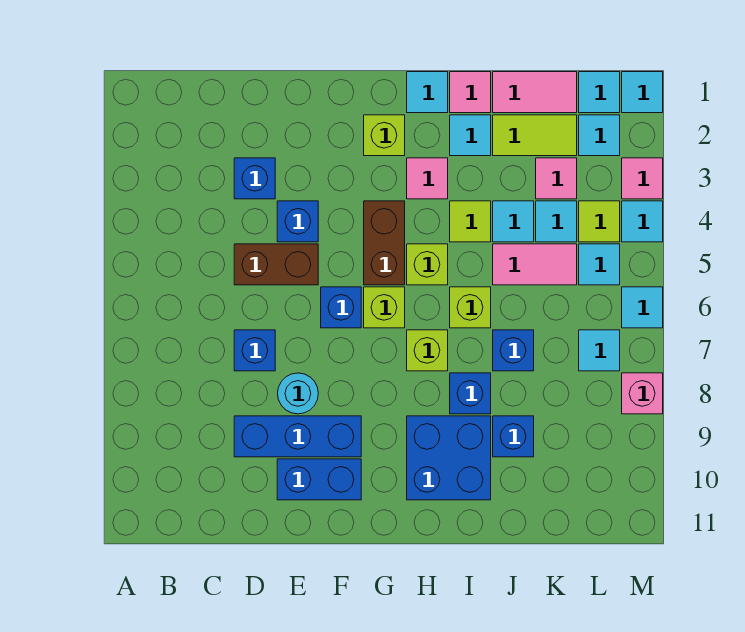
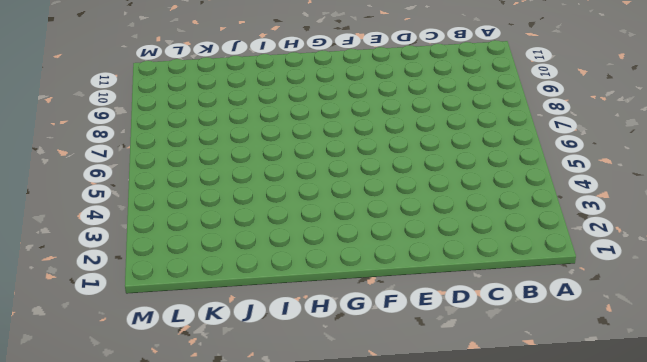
none -> blue brick D3 level 1
none -> brown brick D5:E5 level 1
none -> blue brick D7 level 1
none -> blue brick D9:F9 level 1

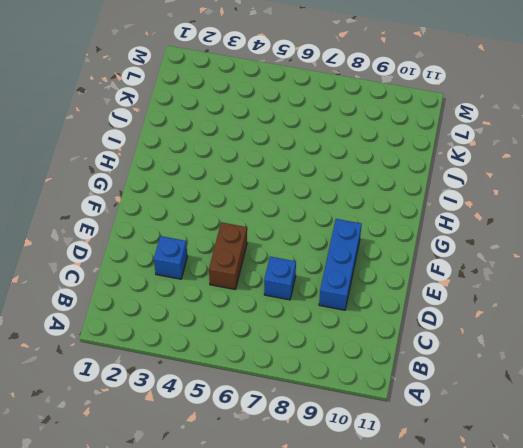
none -> blue brick E4 level 1
none -> cyan round brick E8 level 1
none -> blue brick E10:F10 level 1
none -> blue brick F6 level 1

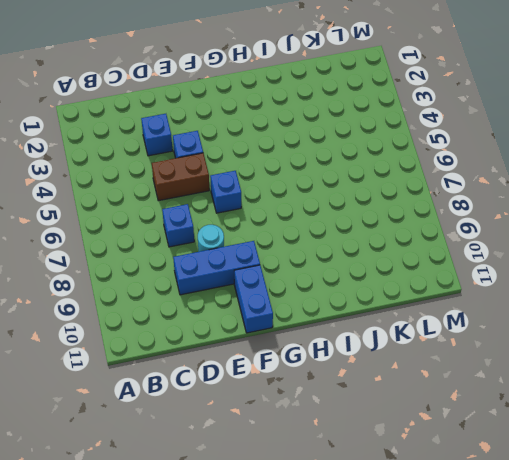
blue brick F10:F11 level 1 -> blue brick E10:F10 level 1
none -> lime brick G2 level 1
none -> brown brick G4:G5 level 1
none -> lime brick G6 level 1
none -> cyan tile H1 level 1

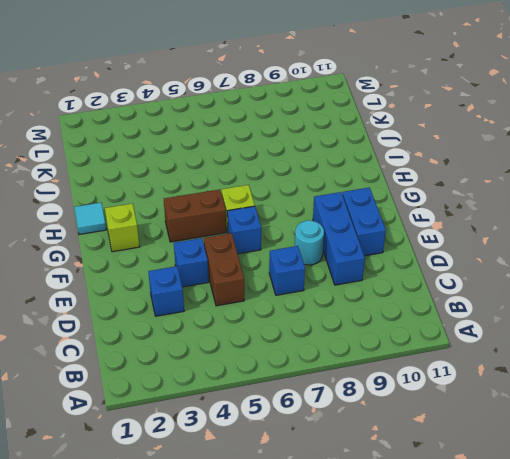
none -> pink tile H3 level 1
none -> lime brick H5 level 1
none -> lime brick H7 level 1
none -> blue brick H9:I10 level 1

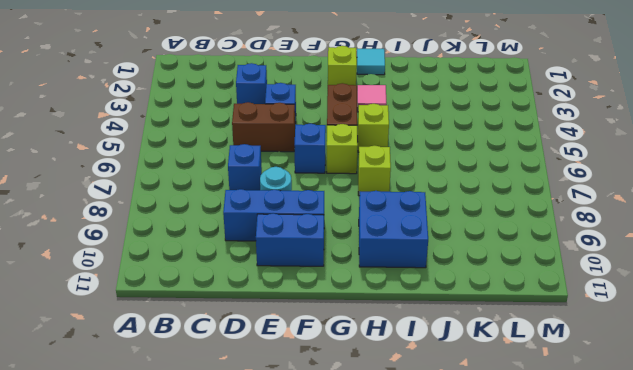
none -> pink tile I1 level 1
none -> cyan tile I2 level 1
none -> lime tile I4 level 1
none -> lime brick I6 level 1

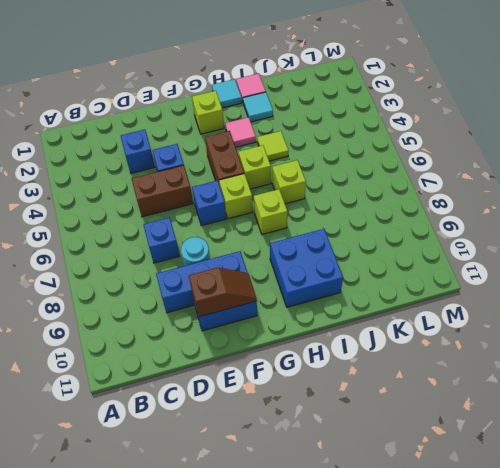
brown slope E10:F10 level 2 top E -> none
none -> blue brick I8 level 1
none -> pink tile J1:K1 level 1
none -> lime tile J2:K2 level 1
none -> cyan tile J4 level 1

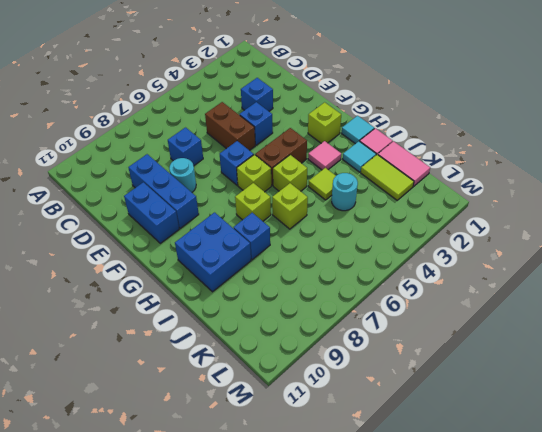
cyan round brick J4 level 1 -> cyan tile J4 level 1
none -> pink tile J5:K5 level 1
none -> blue brick J7 level 1
none -> blue brick J9 level 1
none -> pink tile K3 level 1

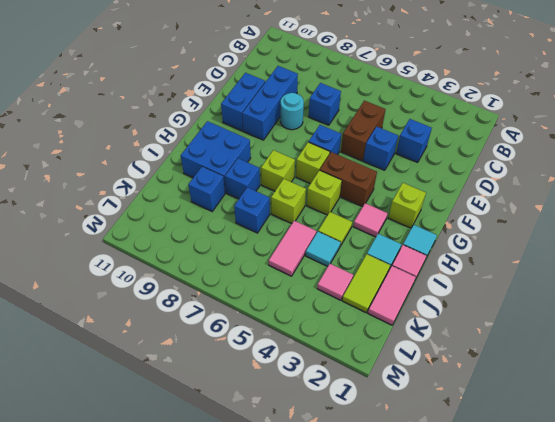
none -> cyan tile K4 level 1
none -> cyan tile L1 level 1
none -> cyan tile L2 level 1
none -> lime tile L4 level 1

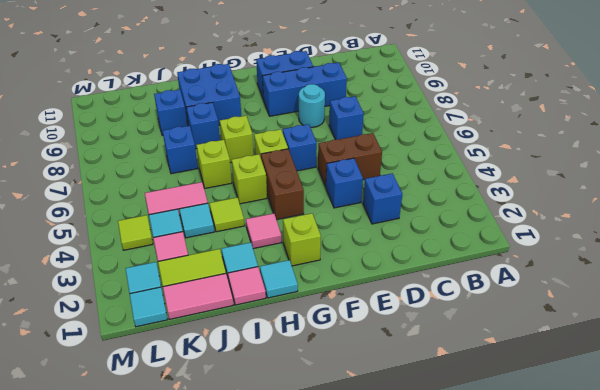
none -> cyan tile L5 level 1
none -> cyan tile L7 level 1
none -> cyan tile M1 level 1
none -> pink tile M3 level 1

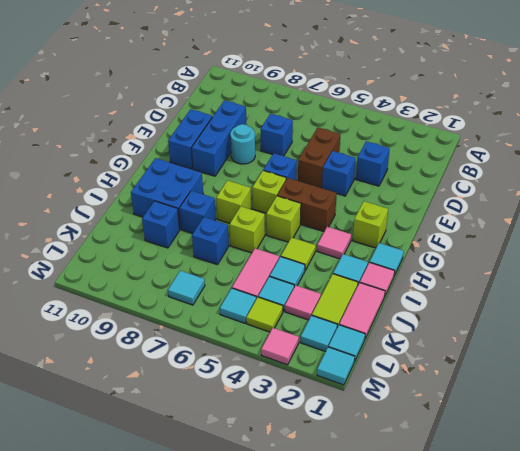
none -> cyan tile M4 level 1
none -> cyan tile M6 level 1
none -> pink brick M8 level 1

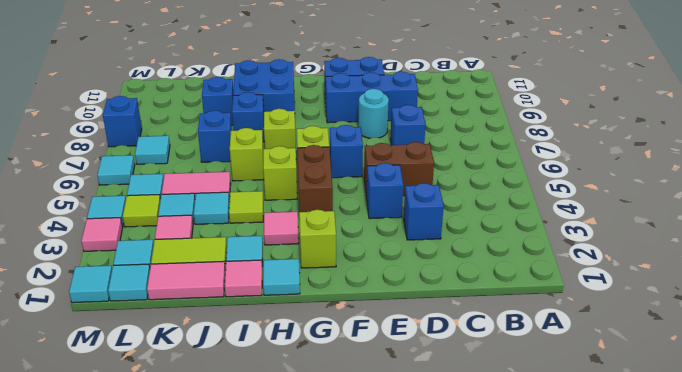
blue brick M8 level 1 -> pink brick M8 level 1

